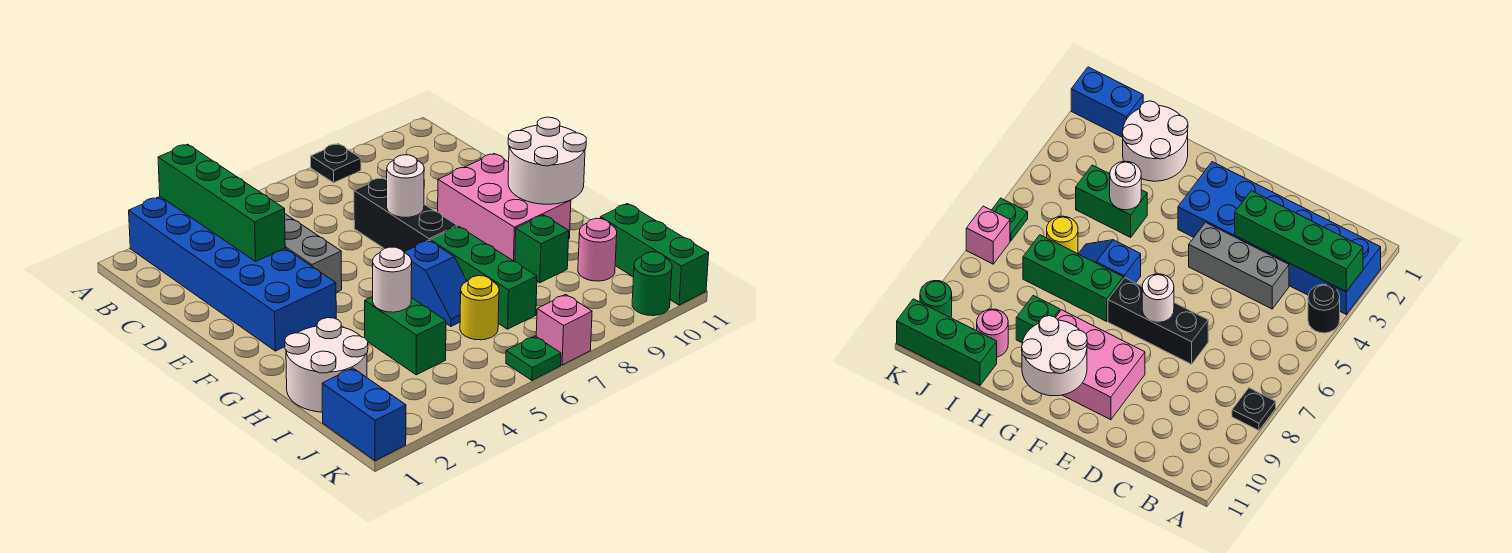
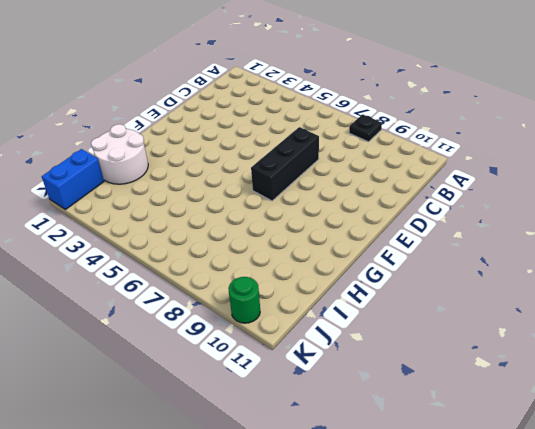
none -> blue brick A2:F3 level 1
none -> black round brick A4 level 1
none -> grey brick C4:E4 level 1

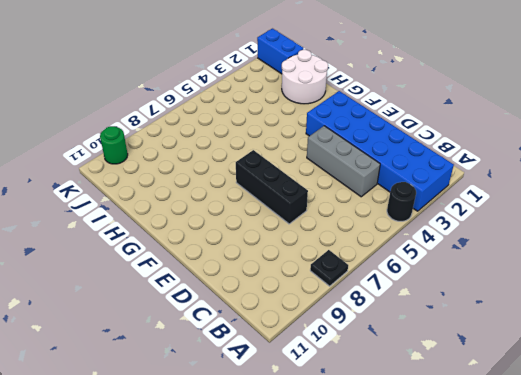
none -> pink brick E9:G10 level 1
none -> blue slope G6:H6 level 1 top G
none -> green brick G7:I7 level 1

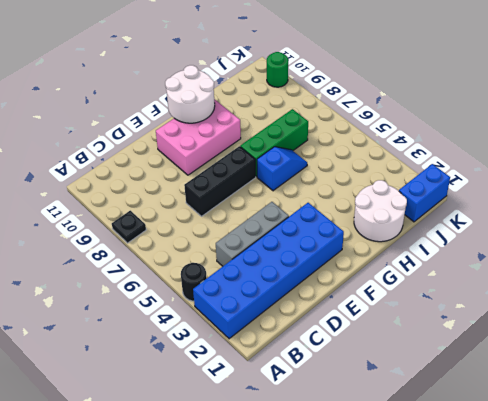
none -> green brick H4:I4 level 1
none -> green brick H9 level 1
none -> yellow round brick I6 level 1

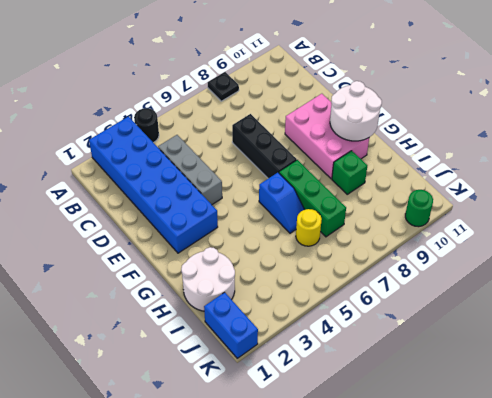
none -> green brick H4:I4 level 1
none -> pink round brick I10 level 1
none -> green brick I11:K11 level 1

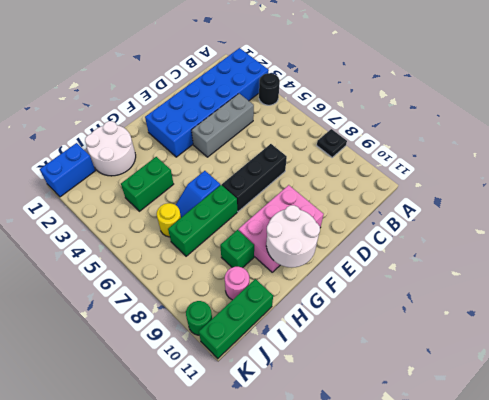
none -> green plate K6 level 1
none -> pink brick K7 level 1
none -> green brick A3:D3 level 2

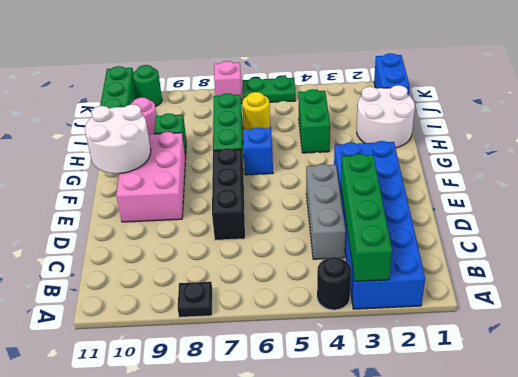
green plate K5:K6 level 1 -> green plate K6 level 1
none -> white round brick E7 level 2
none -> white round brick H4 level 2

